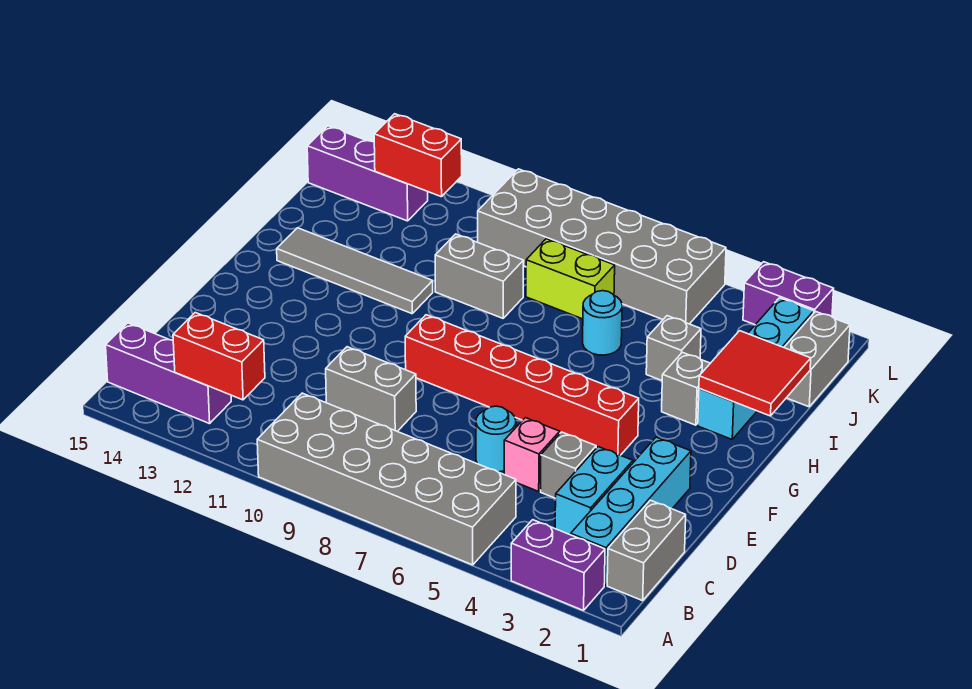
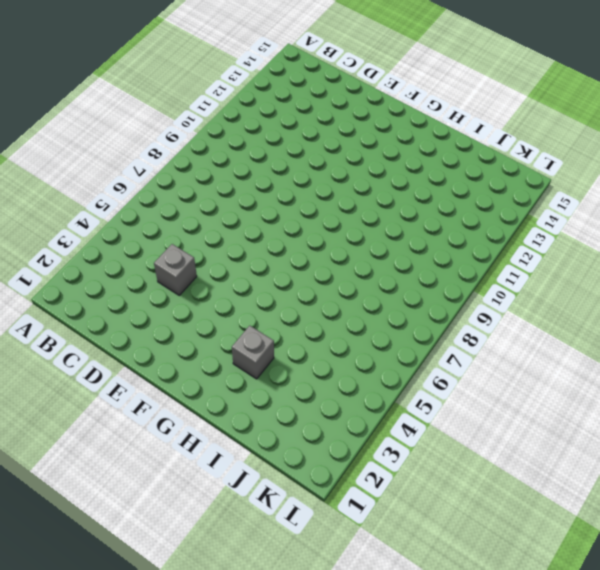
none -> purple brick A2:A3 level 1
none -> grey brick A5:B10 level 1
none -> grey brick B1:C1 level 1

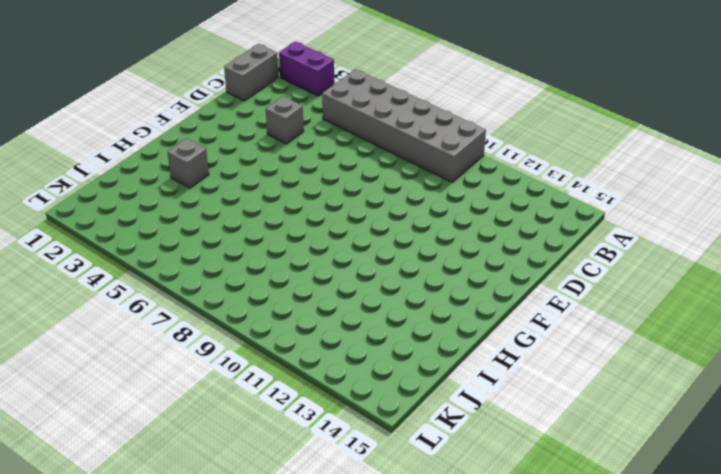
none -> cyan brick B2:E2 level 1
none -> purple brick B13:B15 level 1
none -> cyan brick C3:D3 level 1

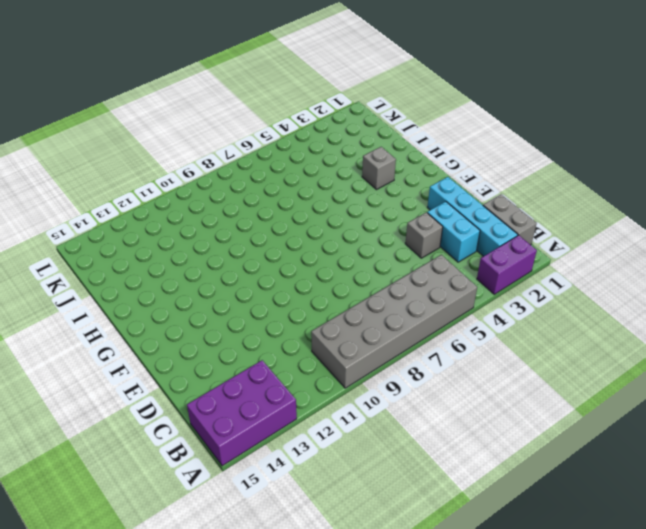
purple brick A13:B15 level 1 -> purple brick B13:B15 level 1
none -> pink brick D5 level 1
none -> cyan round brick D6 level 1
none -> grey brick D9:D10 level 1

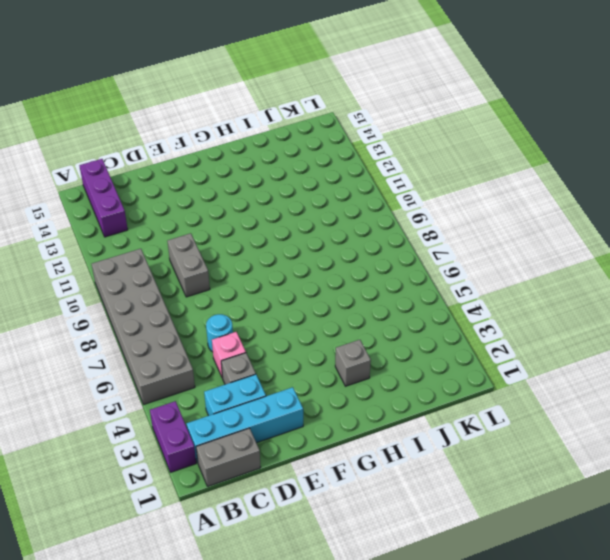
none -> red brick F4:F9 level 1
none -> cyan brick H2:K2 level 1
none -> grey tile H11:H14 level 1

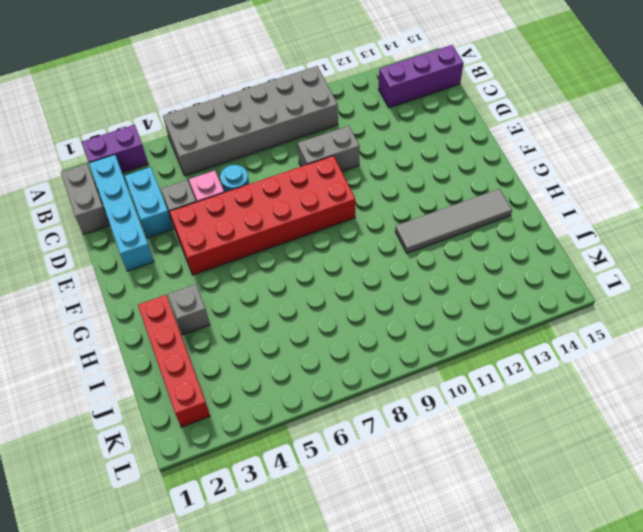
red brick E4:F9 level 1 -> red brick F4:F9 level 1
red brick H2:K2 level 1 -> cyan brick H2:K2 level 1
none -> grey brick I4 level 1
none -> cyan round brick I6 level 1
none -> grey brick I9:I10 level 1

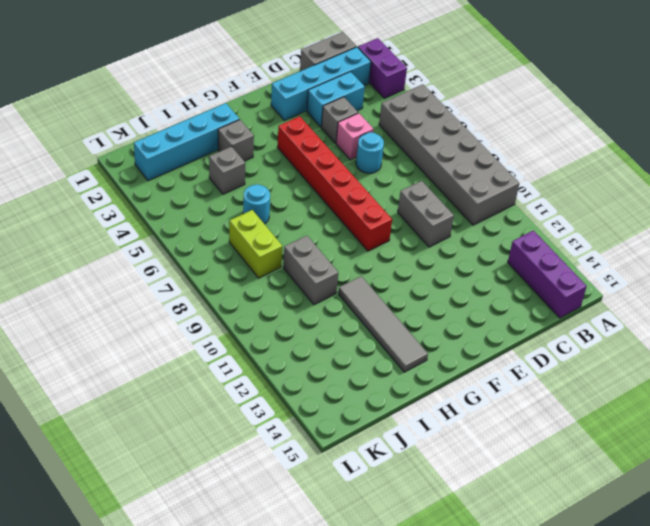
none -> grey brick J1:K1 level 1
none -> grey brick K5:L10 level 1
none -> purple brick K13:K15 level 1

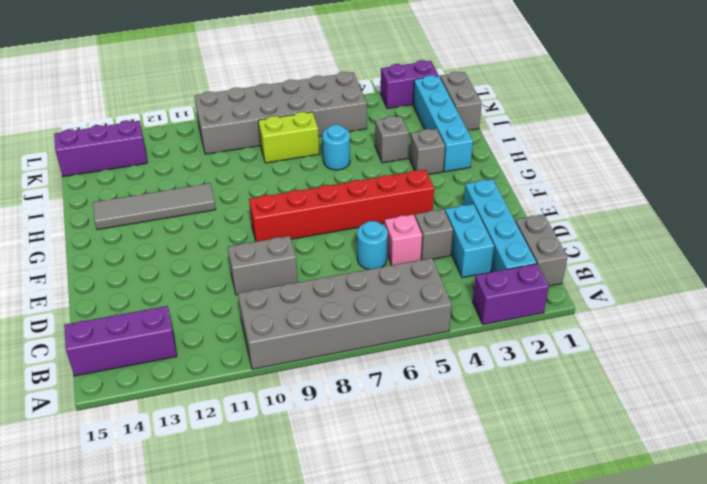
none -> grey brick I9:I10 level 1
none -> red brick B12:B13 level 2
none -> red tile H1:I2 level 2

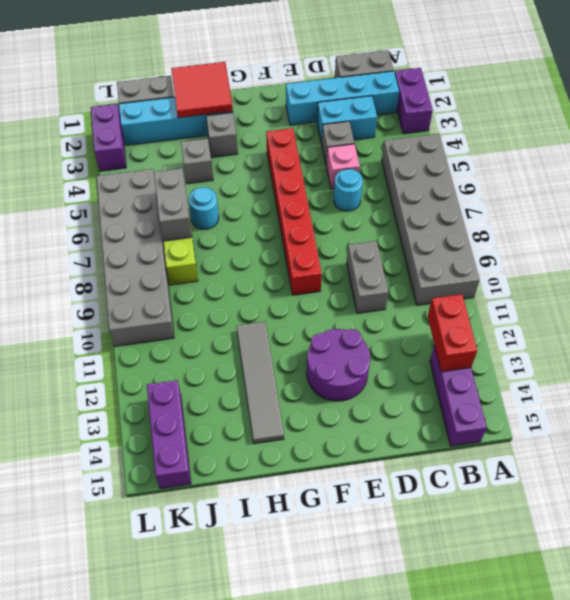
purple round brick E12:F13 level 1 -> none
grey brick J6:J7 level 2 -> grey brick I9:I10 level 1
none -> red brick K12:K13 level 2

